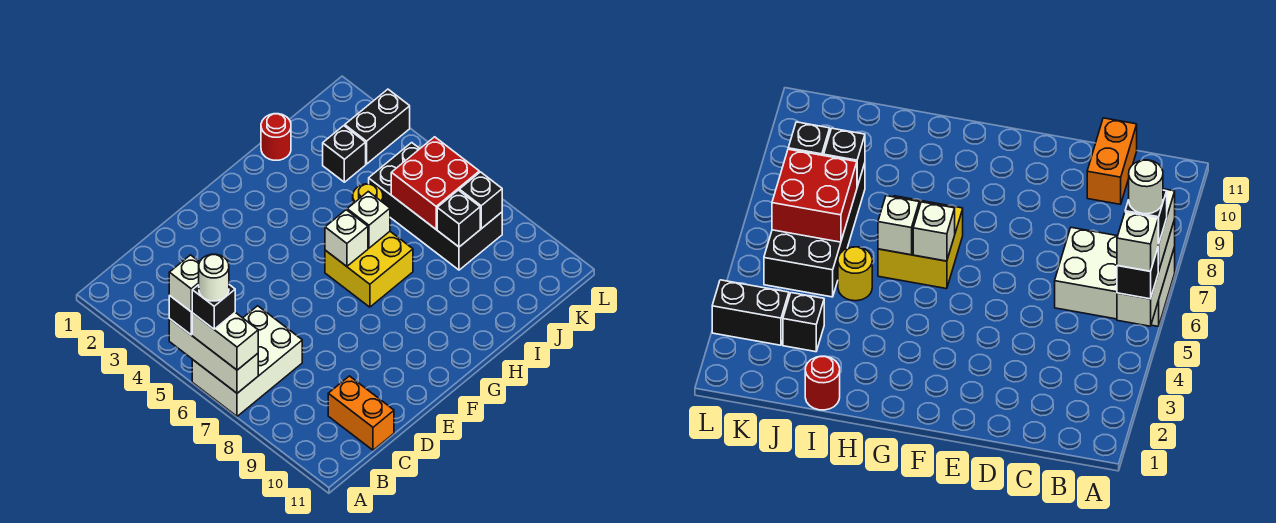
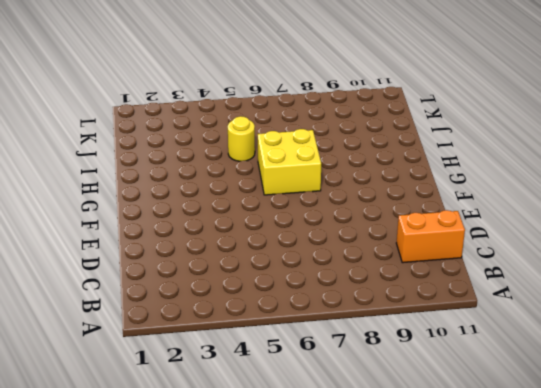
none -> white brick A6:C7 level 1
none -> red round brick I1 level 1
none -> black brick J3 level 1

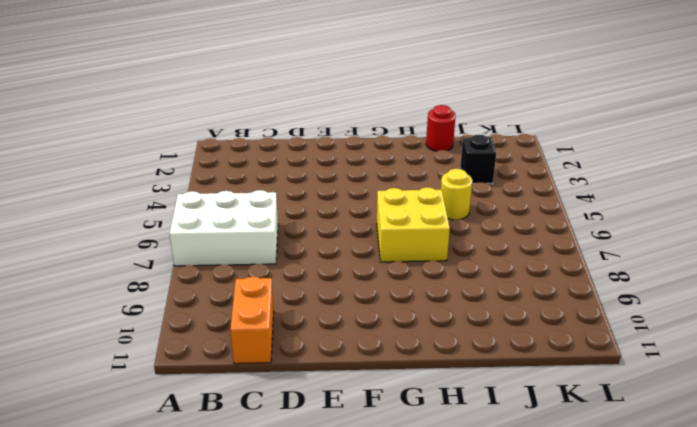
none -> black brick J5:K8 level 1
none -> black brick K3:L3 level 1
none -> white brick A5:A7 level 2

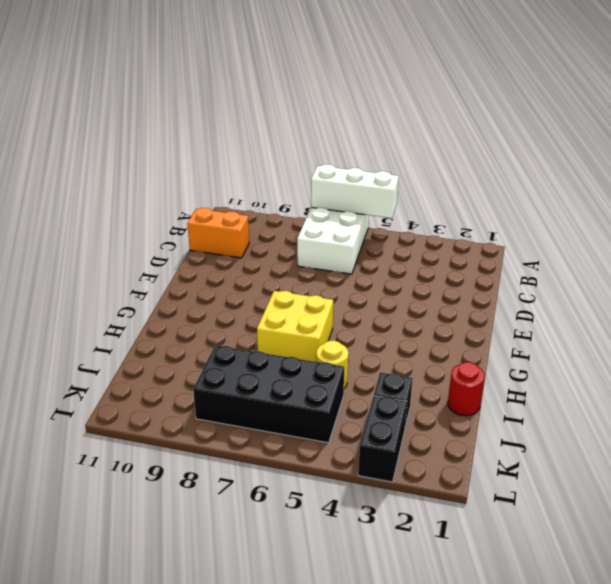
none -> white brick G6 level 2
none -> white brick H6 level 2
none -> red brick J6:K7 level 2

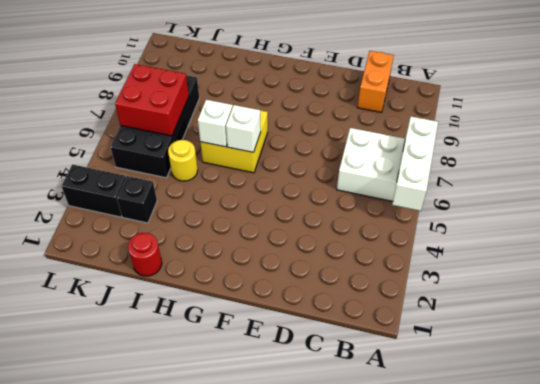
none -> black brick J8 level 2
none -> black brick K8 level 2
none -> black brick A5 level 3

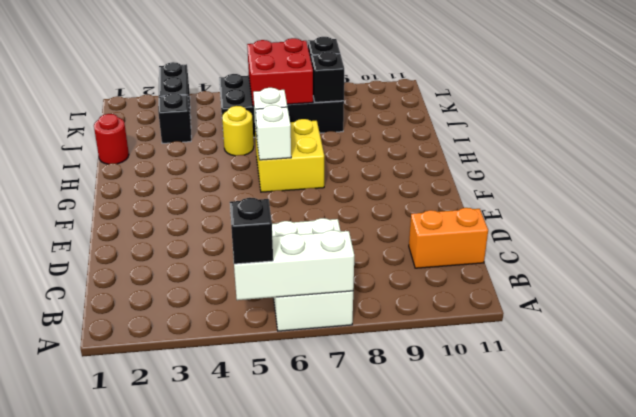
none -> white brick A6:A7 level 3
none -> white brick A5 level 4
none -> black brick A6 level 4

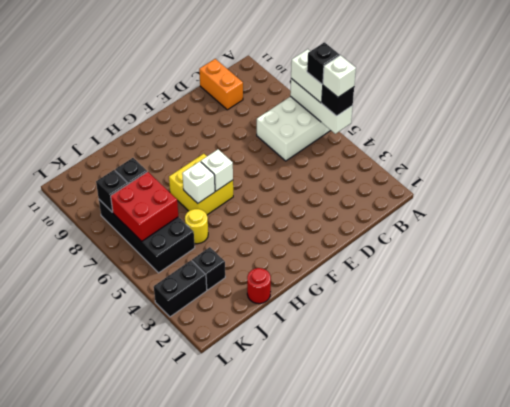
none -> white round brick A6 level 5

